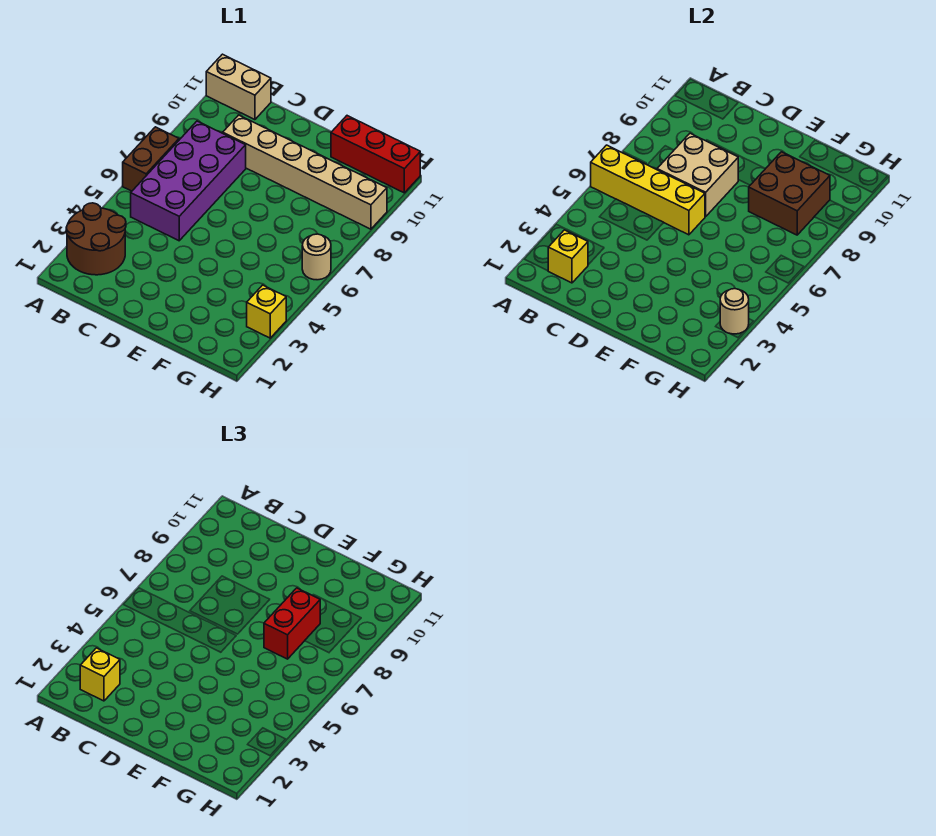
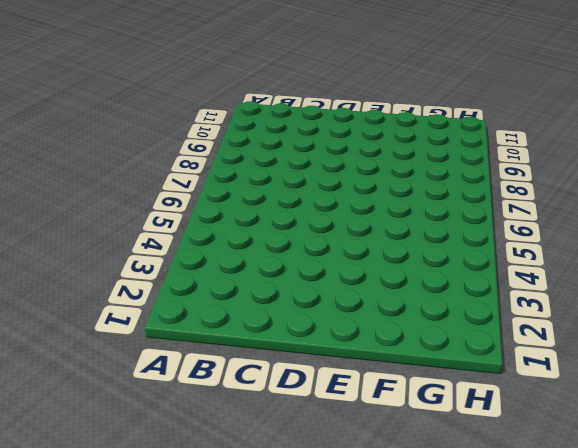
none -> brown round brick A2:B3 level 1
none -> brown brick A6:A7 level 1
none -> tan brick A11:B11 level 1

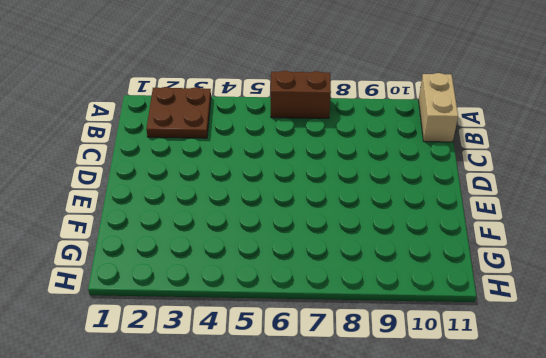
brown plate A2:B3 level 1 -> brown round brick A2:B3 level 1
none -> purple brick B5:C8 level 1
none -> tan brick C9:H9 level 1
none -> red brick F11:H11 level 1

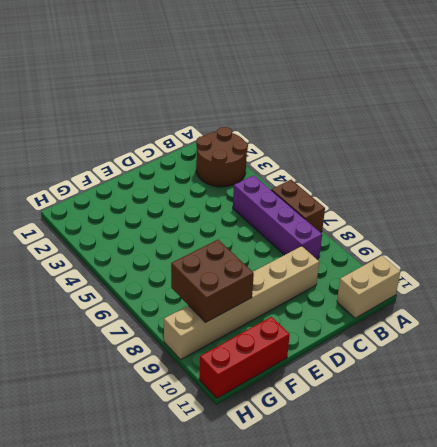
purple brick B5:B8 level 1 -> purple brick B5:C8 level 1
none -> yellow brick H3 level 1
none -> tan round brick H6 level 1
none -> yellow brick A6:D6 level 2

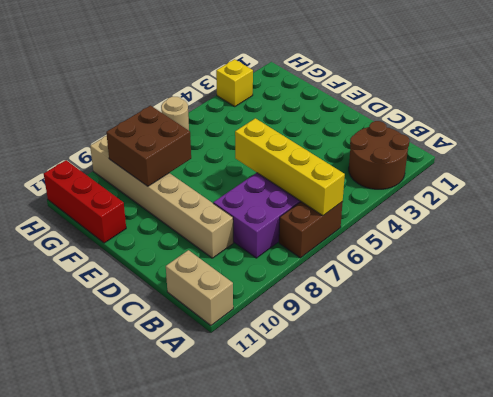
none -> yellow brick B2 level 2
none -> tan brick C7:D8 level 2
none -> tan round brick H3 level 2

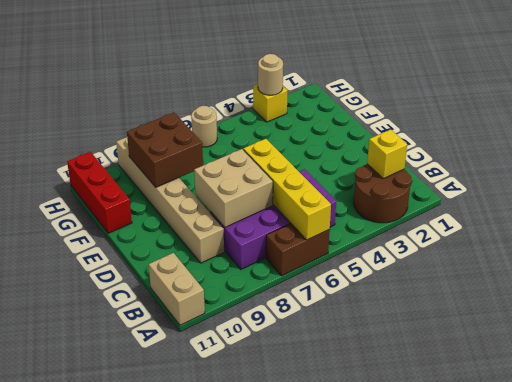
none -> yellow brick B2 level 3
none -> red brick F7:F8 level 3

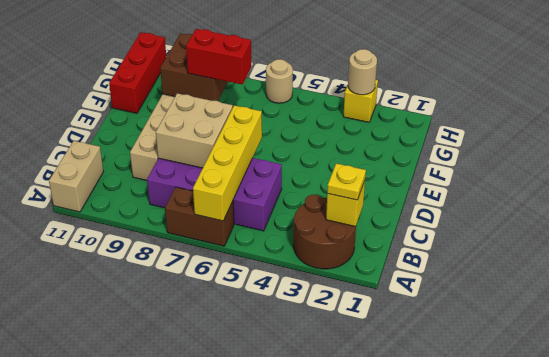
yellow plate B2 level 3 -> yellow brick B2 level 3

